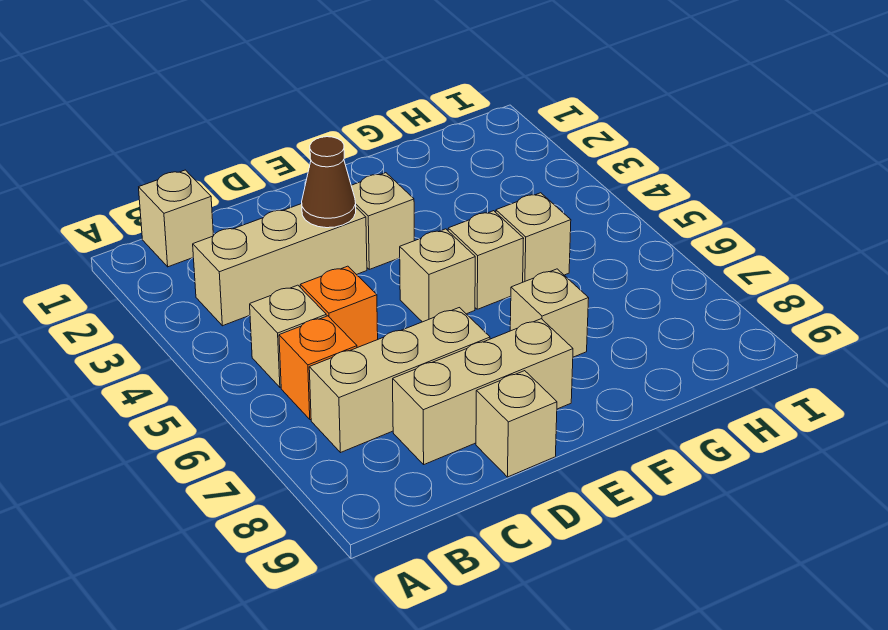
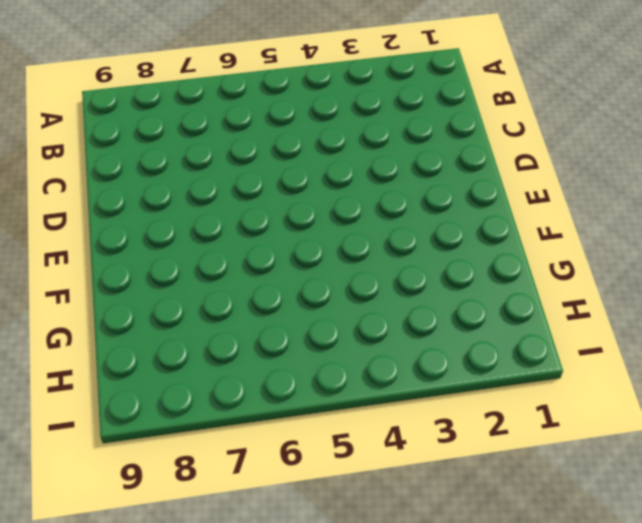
none -> tan brick B1 level 1
none -> tan brick B3:D3 level 1
none -> tan brick B5 level 1

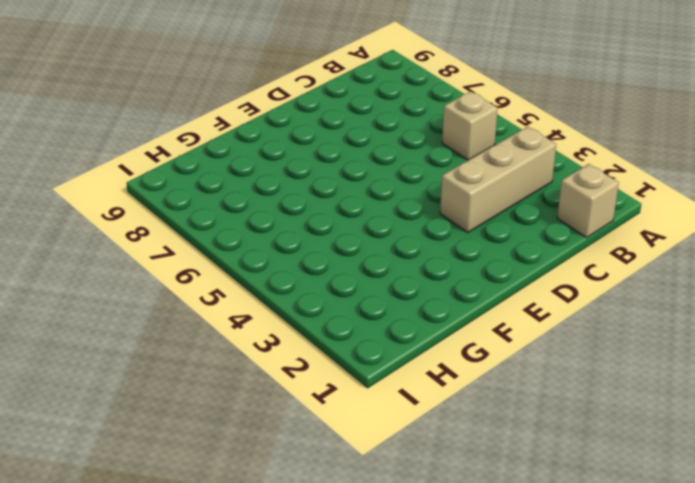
none -> orange brick B6 level 1
none -> tan brick B7:D7 level 1
none -> orange brick C5 level 1

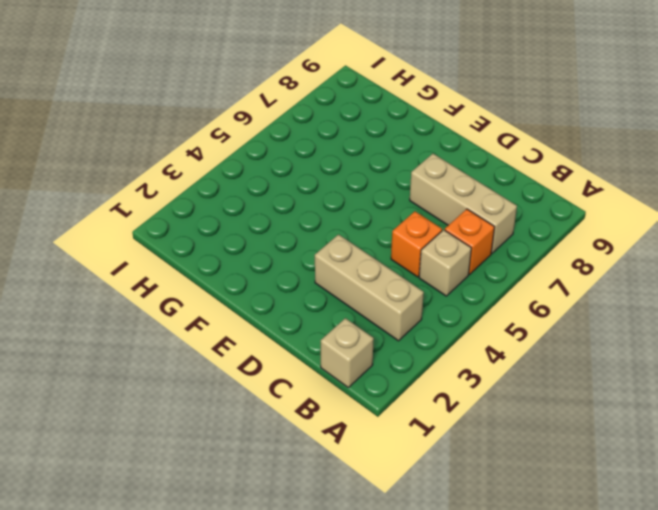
none -> tan brick C8:E8 level 1
none -> tan brick D9 level 1
none -> tan brick E3 level 1

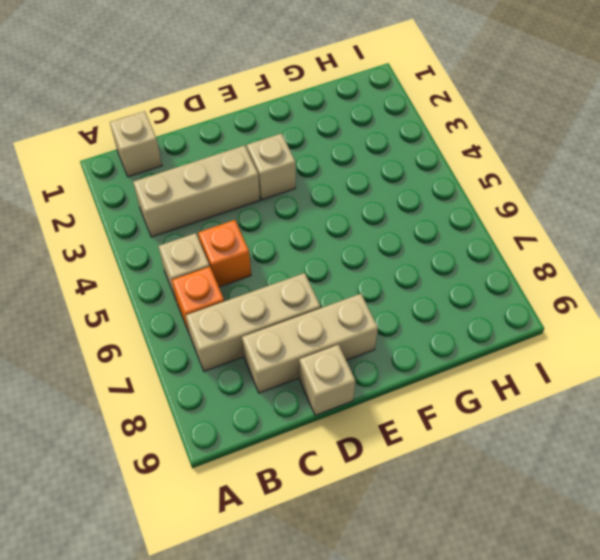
none -> tan brick E5 level 1
none -> tan brick F5 level 1
none -> tan brick F7 level 1

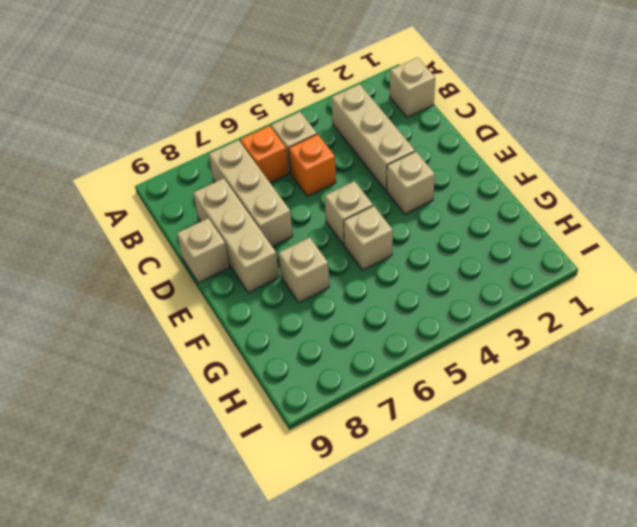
none -> tan brick G5 level 1
none -> brown cone D3 level 2

